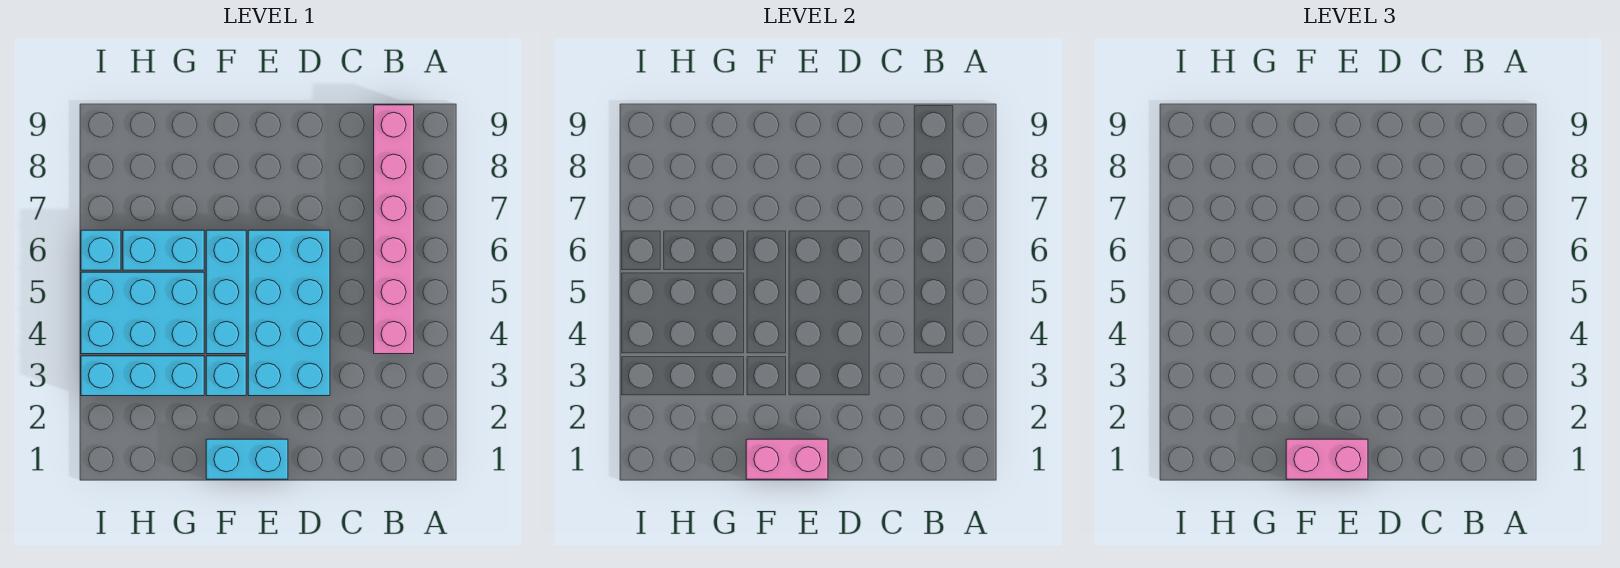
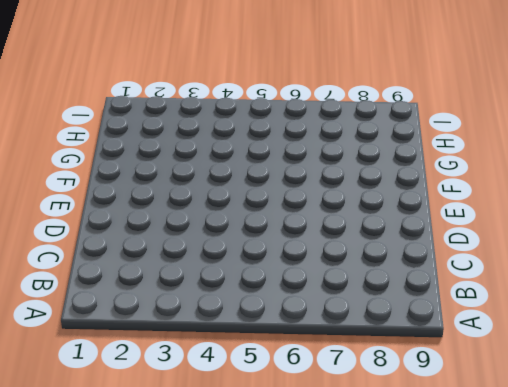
none -> pink brick B4:B9 level 1
none -> cyan brick D3:E6 level 1

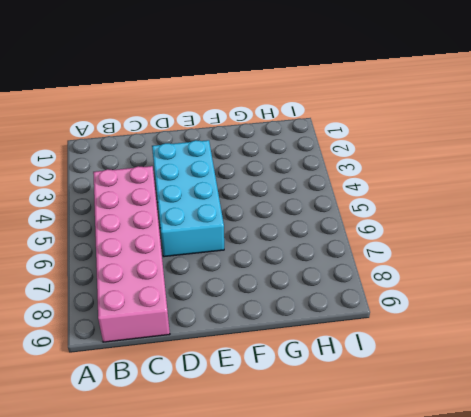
pink brick B4:C9 level 1 -> pink brick B4:B9 level 1
none -> cyan brick E1:F1 level 1
none -> cyan brick F3 level 1

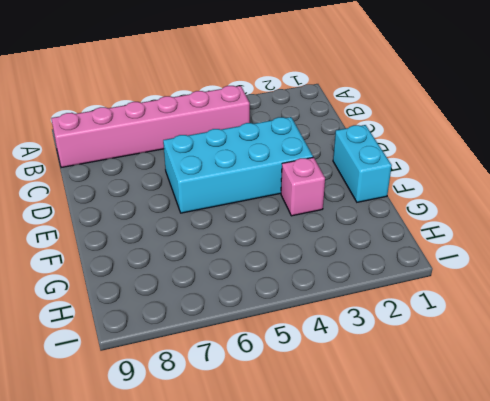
pink brick F3 level 1 -> cyan brick F3 level 1
none -> cyan brick F4:F6 level 1
none -> cyan brick G3:I3 level 1

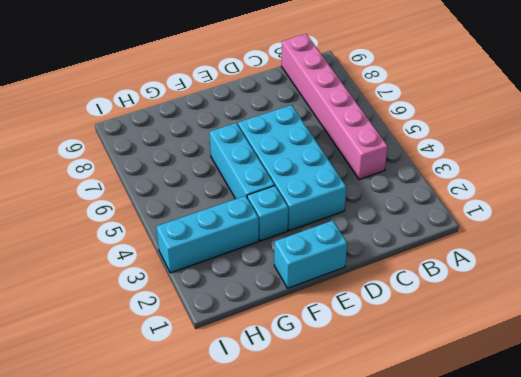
none -> cyan brick G4:I5 level 1
none -> cyan brick G6:H6 level 1

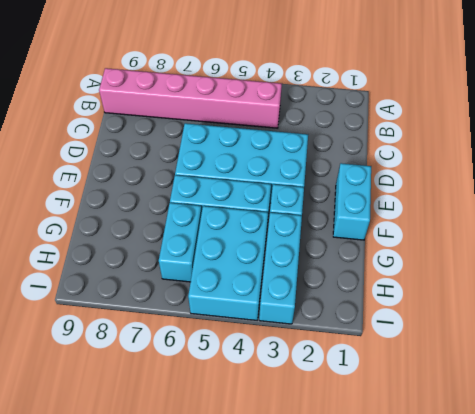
none -> cyan brick I6 level 1
none -> pink brick E1:F1 level 2

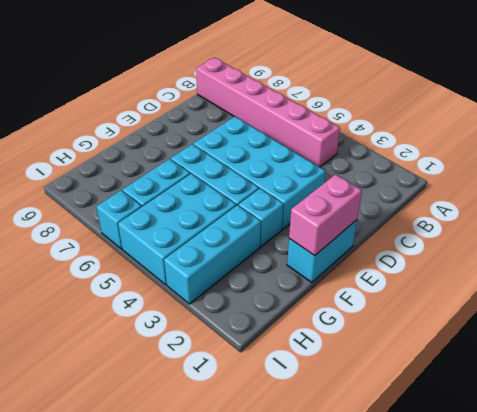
none -> pink brick E1:F1 level 3

